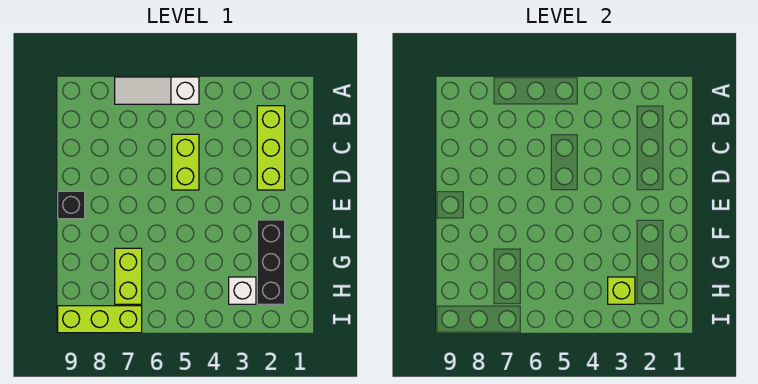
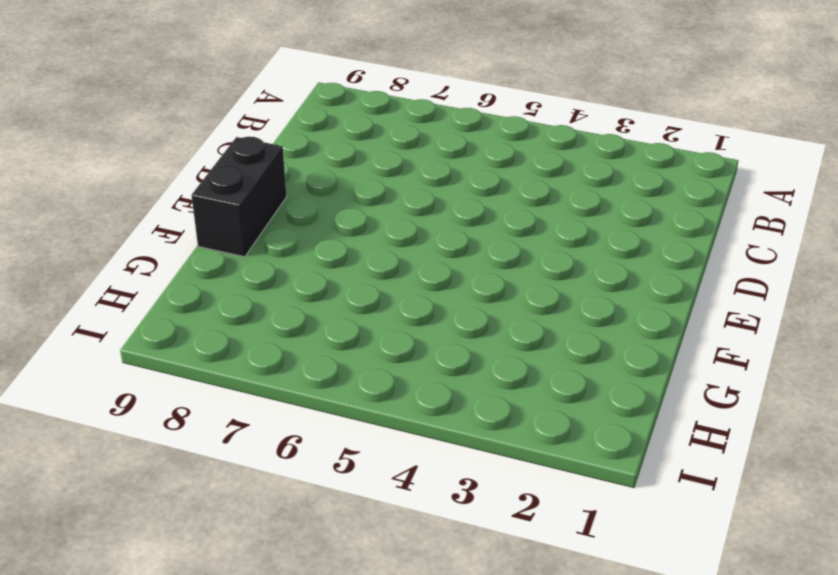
black brick E9:F9 level 1 -> black brick E9 level 1
none -> white slope A5:A7 level 1 top 5
none -> lime brick B2:D2 level 1

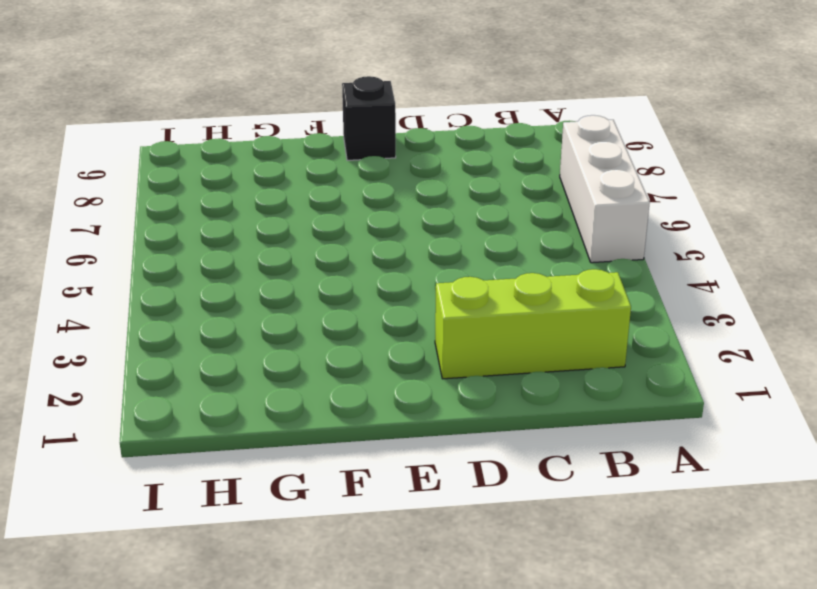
white brick A5:A7 level 1 -> white slope A5:A7 level 1 top 5
none -> lime brick C5:D5 level 1
none -> black brick F2:H2 level 1

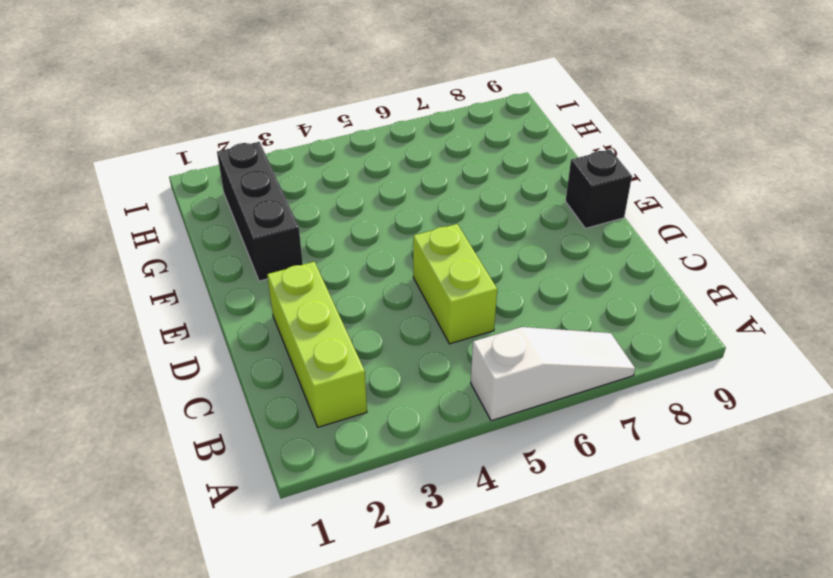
none -> lime brick G7:H7 level 1
none -> white brick H3 level 1

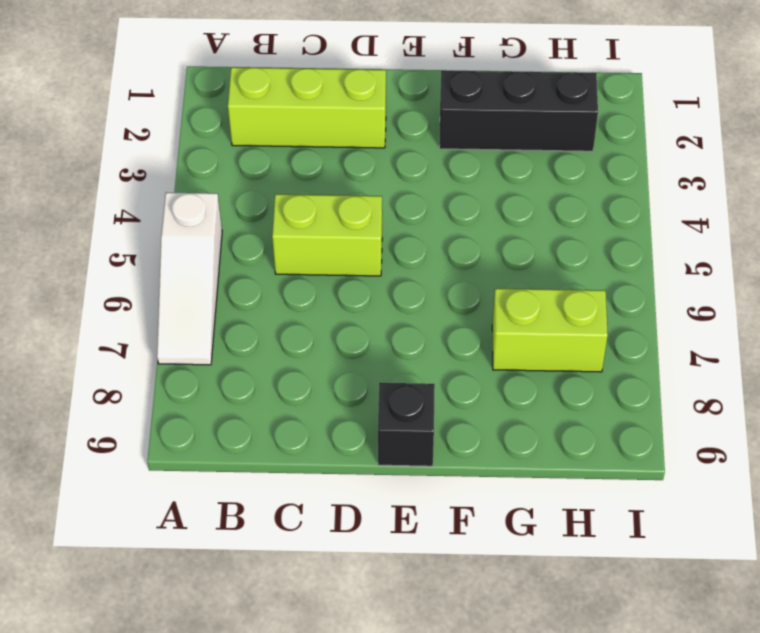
none -> white brick H3 level 1
none -> lime brick I7:I9 level 1

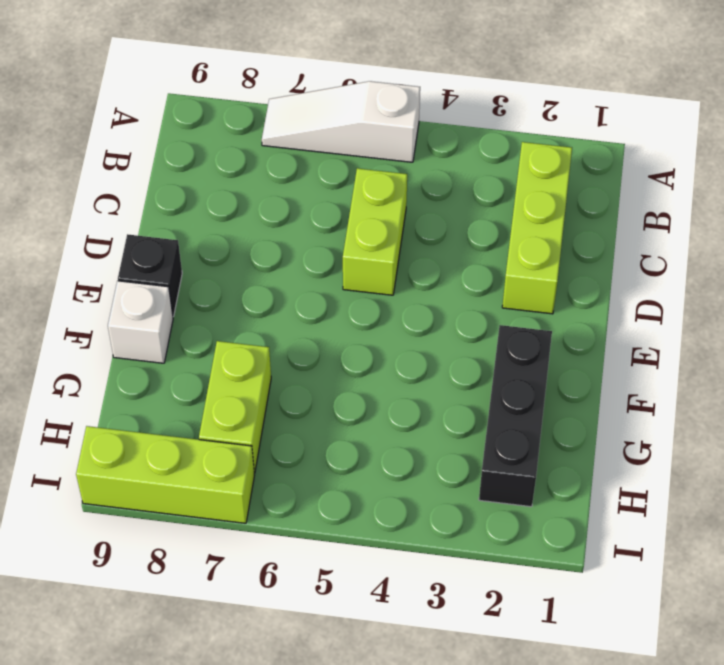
white brick F9 level 1 -> white brick H3 level 1
none -> lime brick H3 level 2

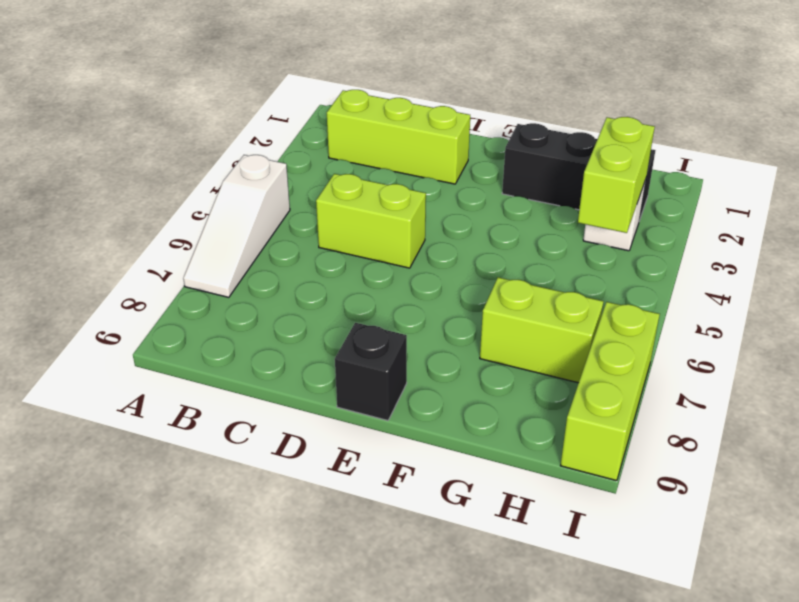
lime brick H3:H4 level 2 -> lime brick H3 level 2

